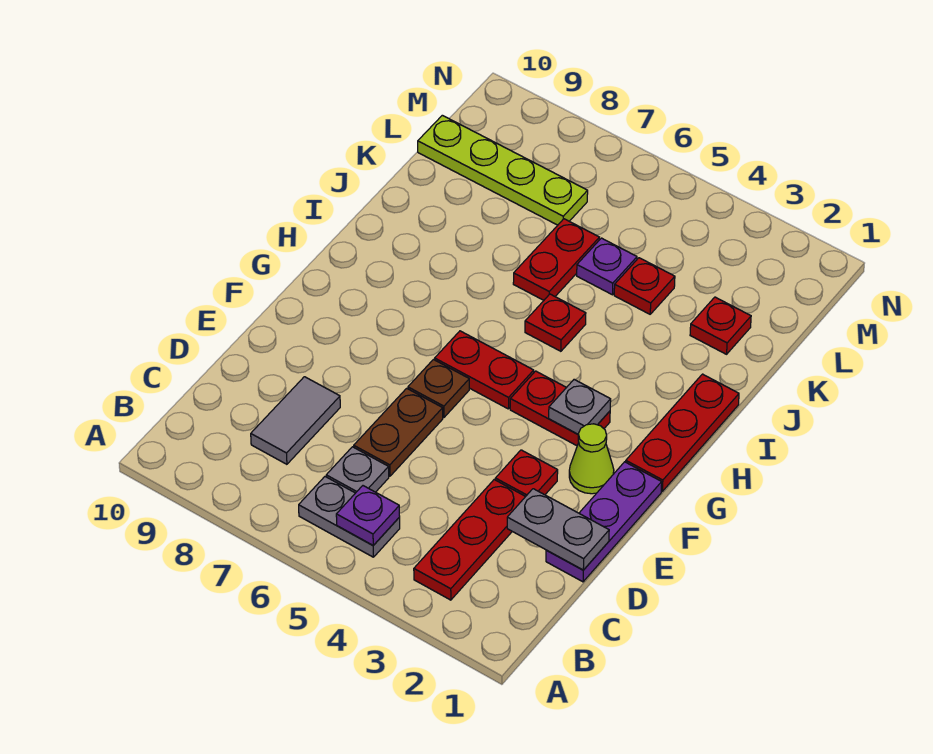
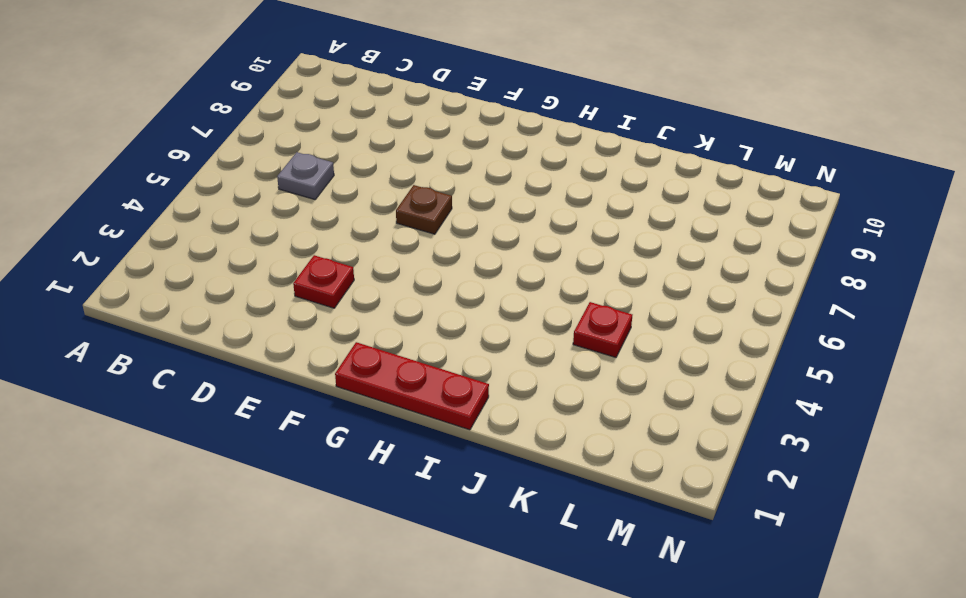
none -> red plate B3:D3 level 1
none -> grey plate B5:B6 level 1
none -> grey tile C8:D8 level 1

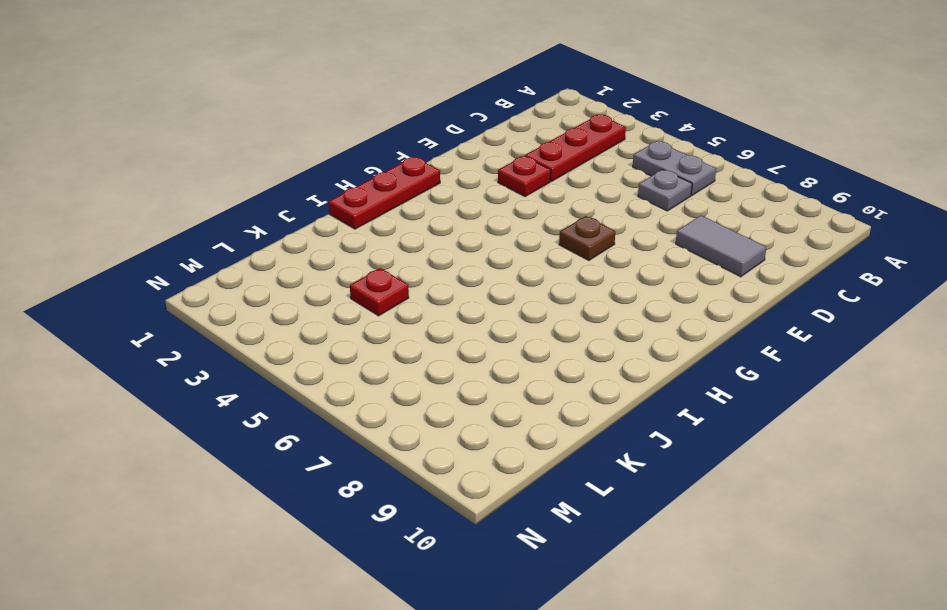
grey tile D8:D9 level 1 -> grey tile C8:D8 level 1
none -> purple plate D1:F1 level 1
none -> brown plate D6:E6 level 1
none -> lime cone F2 level 1

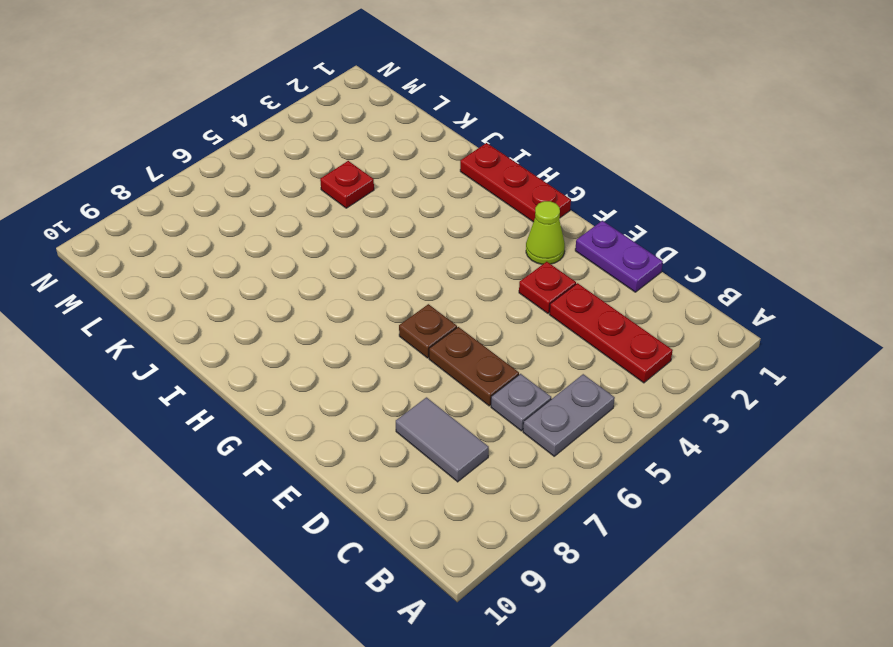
purple plate D1:E1 level 1 -> purple plate D1:F1 level 1
none -> red plate G3:G4 level 1
none -> red plate G5:G6 level 1
none -> red plate I5 level 1

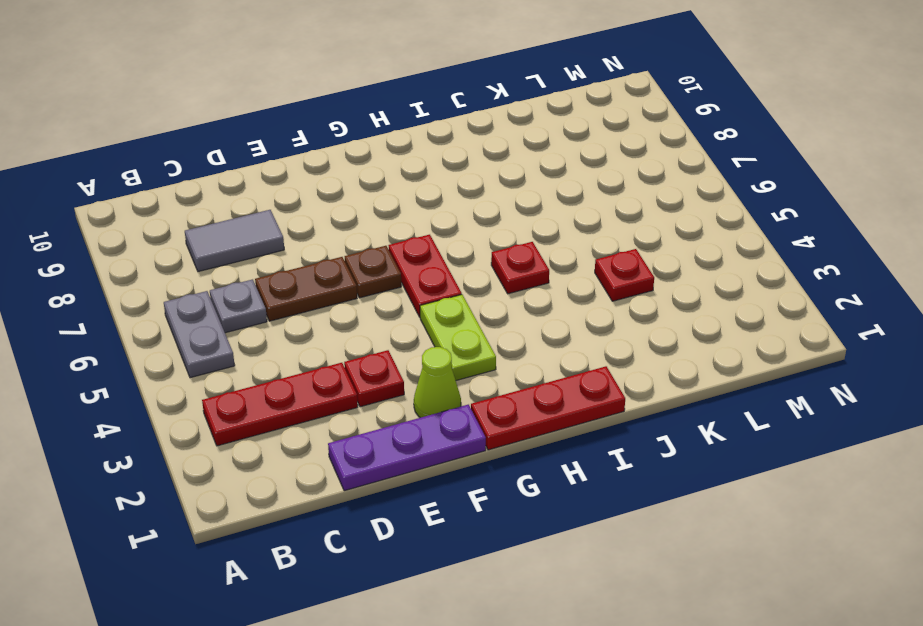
lime plate G3:G4 level 1 -> red plate G3:G4 level 1
none -> red plate J6:K6 level 1
none -> red plate K2 level 1
none -> purple plate K5 level 1

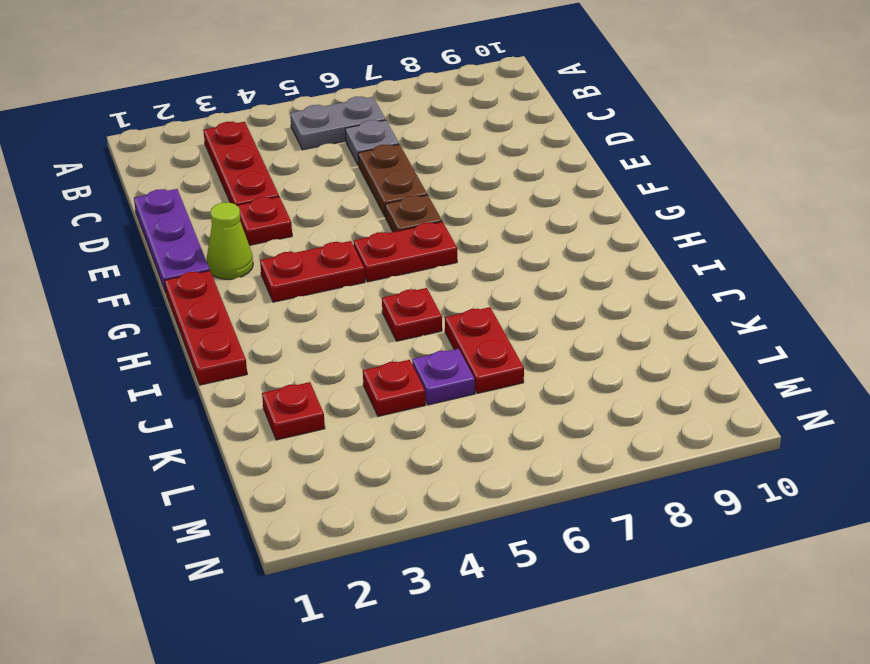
none -> grey tile C8:D8 level 1
none -> lime plate L7:L10 level 1
none -> purple plate B5 level 2

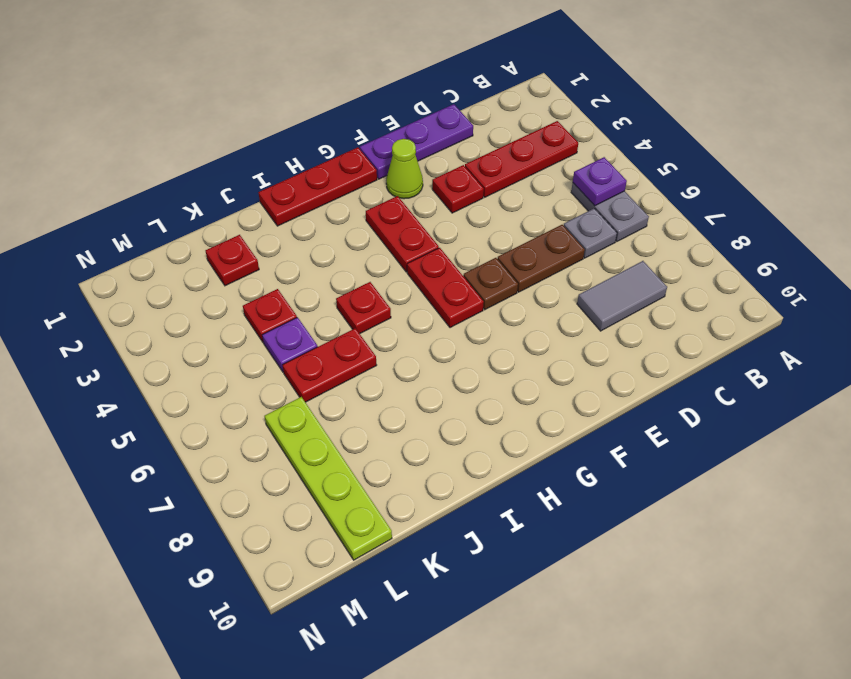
none -> grey plate D1:D2 level 2
none -> grey plate G3 level 2

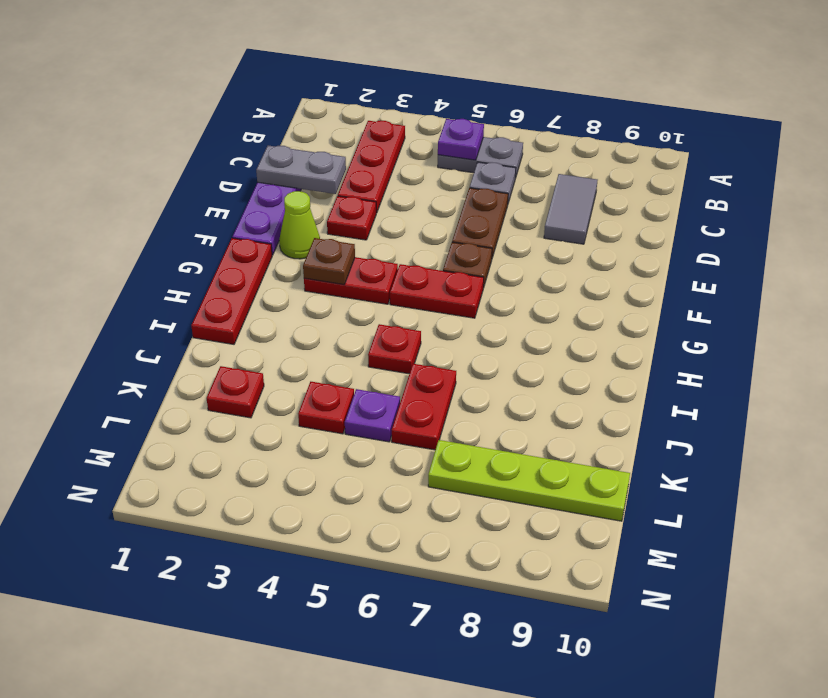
brown plate G3 level 2 -> grey plate G3 level 2

